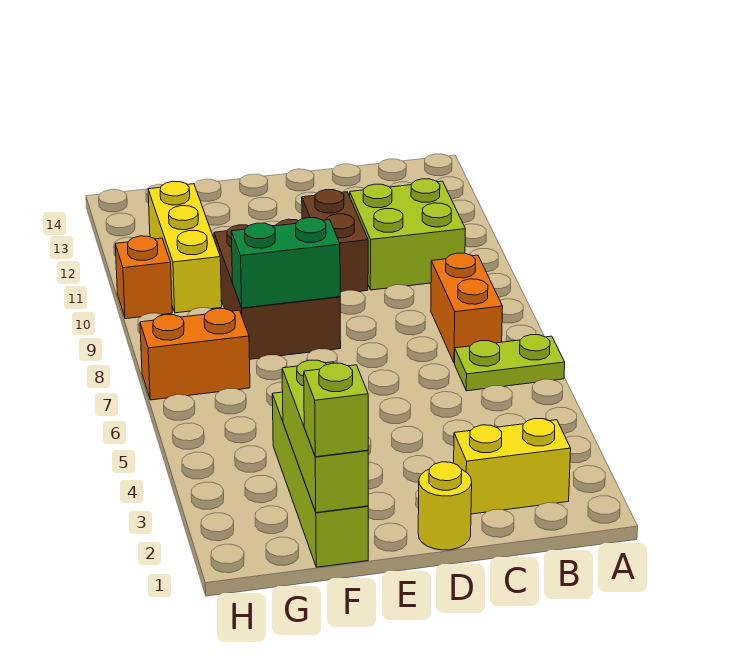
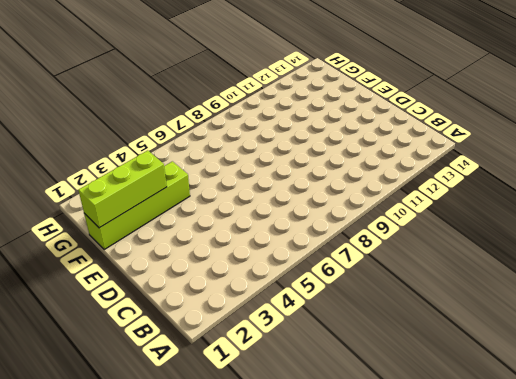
none -> lime plate A6:B6 level 1
none -> yellow brick B2:C2 level 1
none -> orange brick B7:B8 level 1

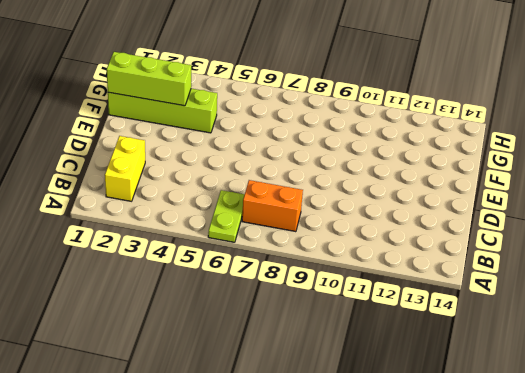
none -> lime brick B10:C11 level 1
none -> yellow round brick D1 level 1
none -> brown brick D10:D11 level 1

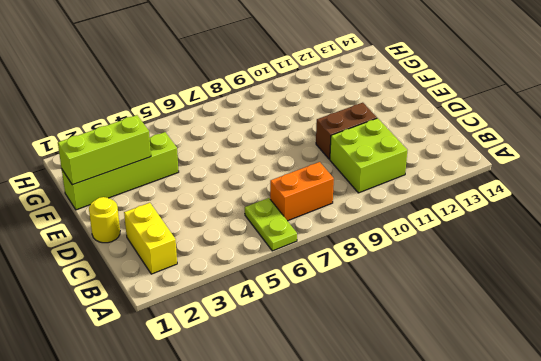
none -> brown brick E8:F10 level 1
none -> orange brick G7:H7 level 1
none -> yellow brick G10:G12 level 1

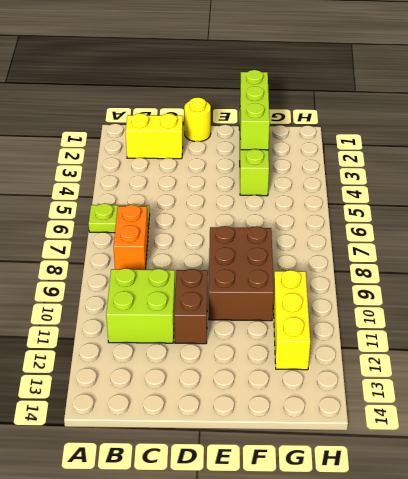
none -> orange brick G7:H7 level 1
none -> orange brick H10 level 1
none -> green brick E8:F8 level 2

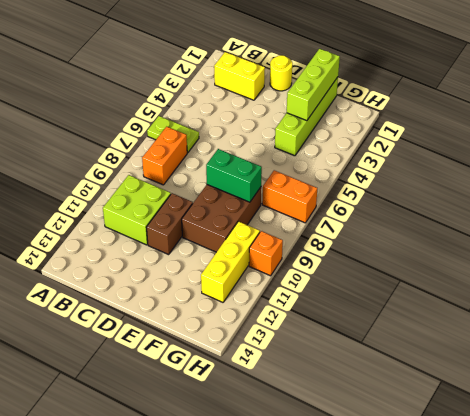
none -> lime brick F1 level 3

